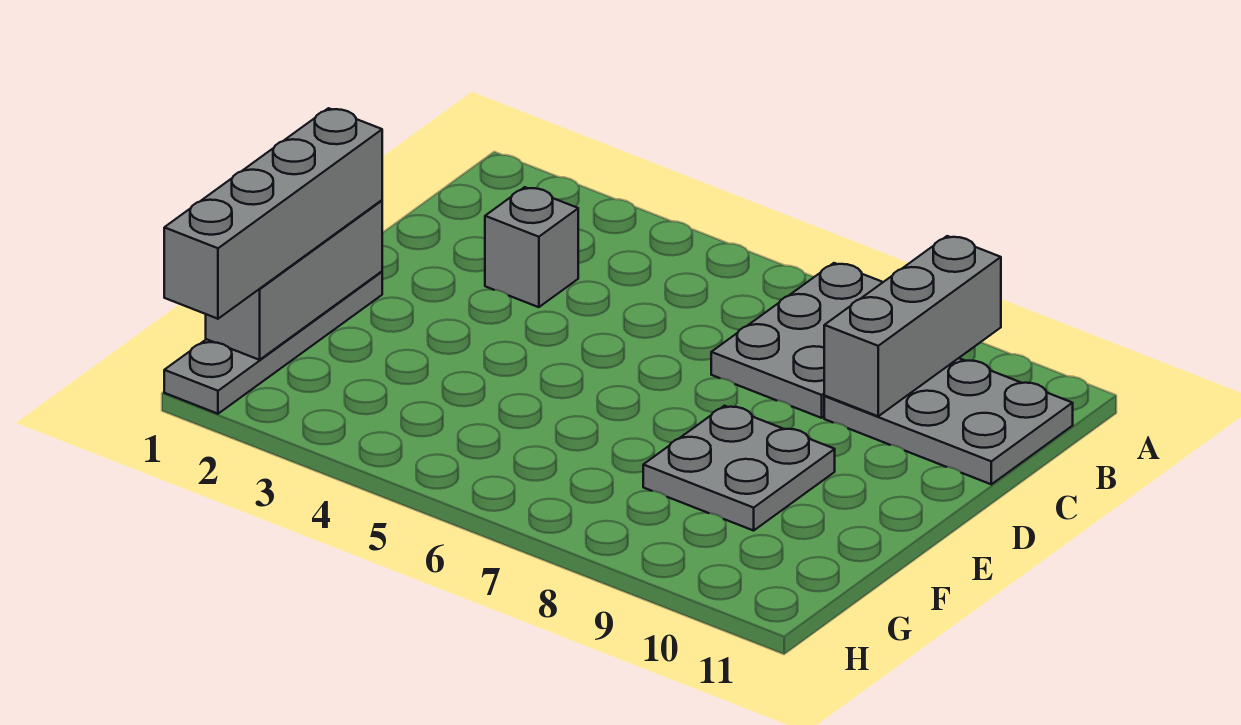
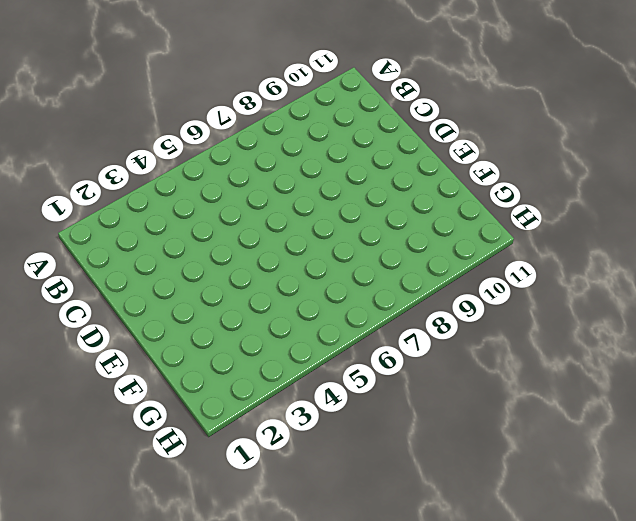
none -> grey plate A7:C8 level 1
none -> grey plate B9:C11 level 1

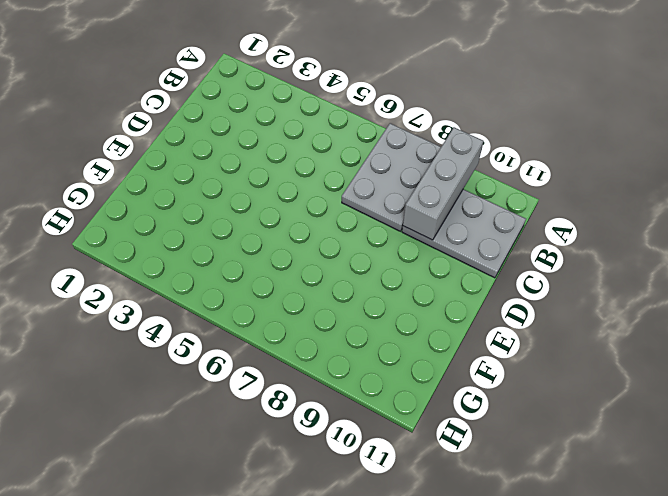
none -> grey brick C3 level 1
none -> grey plate E1:H1 level 1

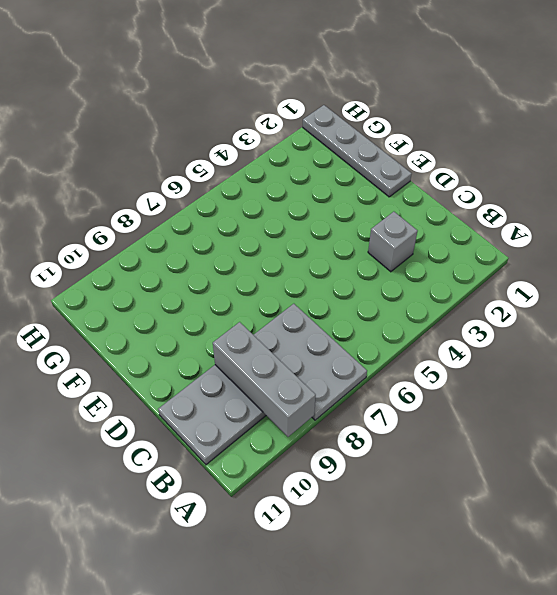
none -> grey plate E8:F9 level 1
none -> grey brick E1:G1 level 2

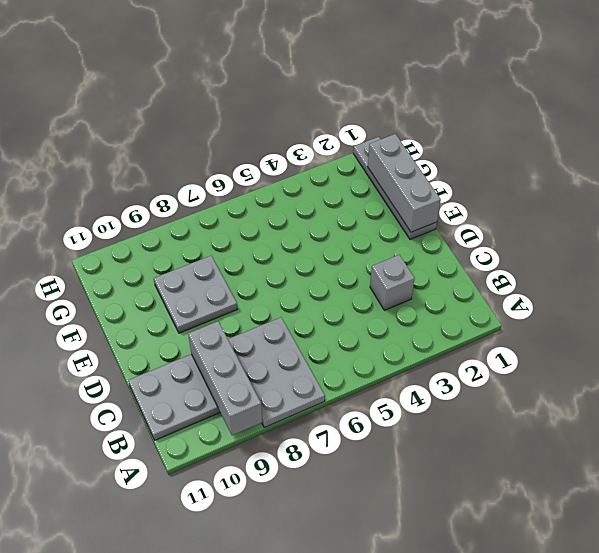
none -> grey brick E1:H1 level 3

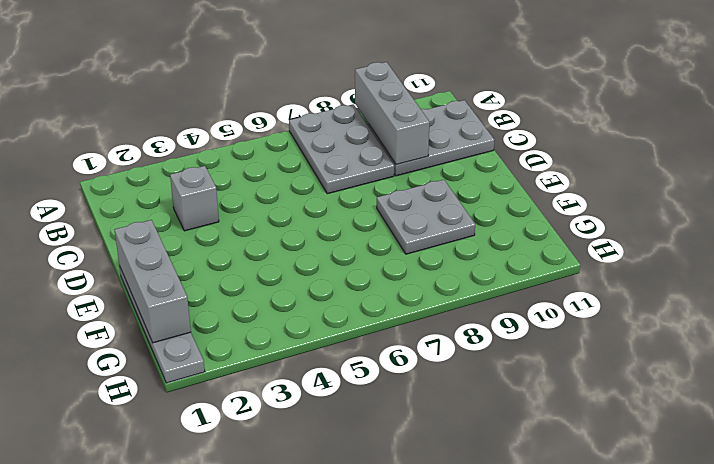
none -> grey brick E1:H1 level 3

